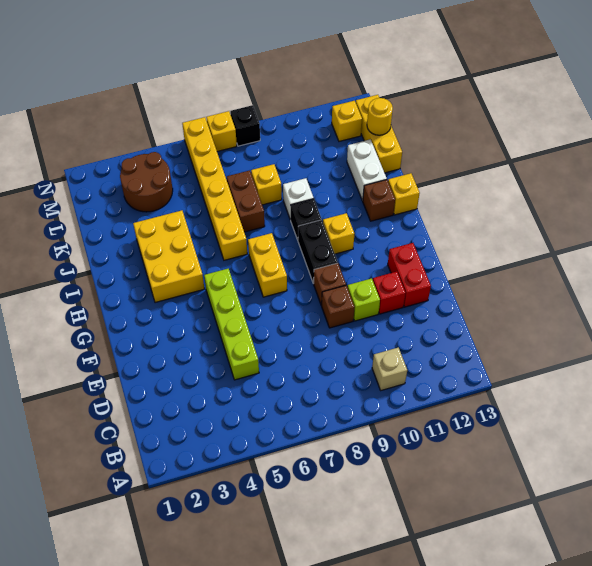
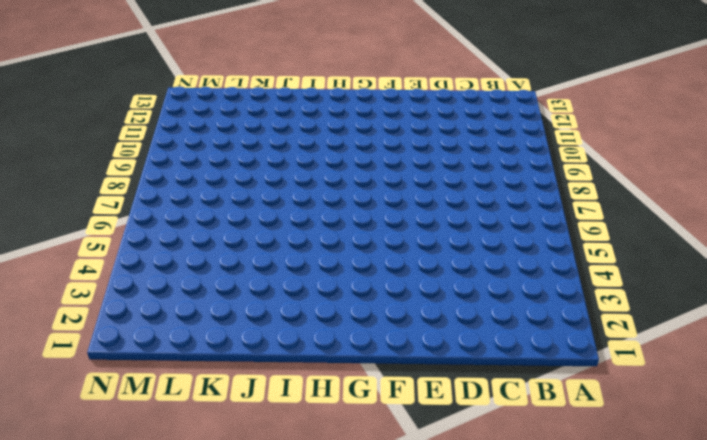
none -> tan brick B10 level 1
none -> lime brick D5:G5 level 1
none -> brown brick E9 level 1

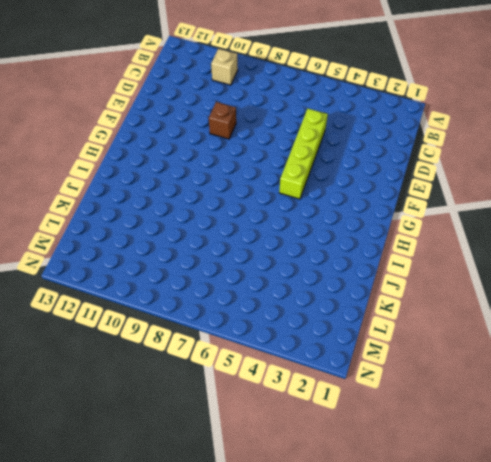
none -> lime brick E10 level 1
none -> red brick E11 level 1
none -> red brick E12:F12 level 1

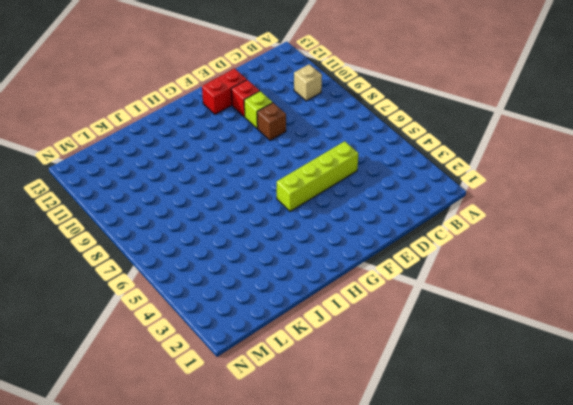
none -> brown brick F9 level 1
none -> yellow brick G7:H7 level 1
none -> black brick G9:H9 level 1

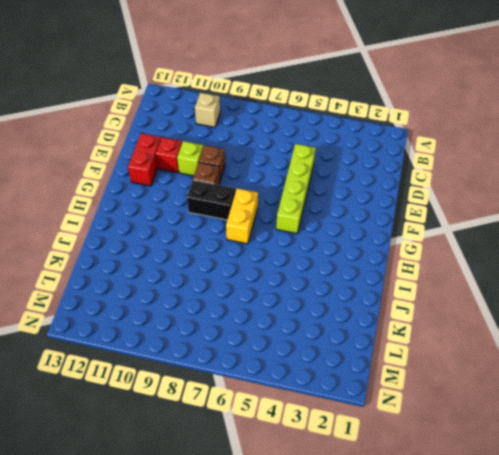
black brick G8:G9 level 1 -> black brick G9:H9 level 1
none -> yellow brick H3:J4 level 1
none -> yellow brick H10 level 1
none -> yellow brick I6:N6 level 1

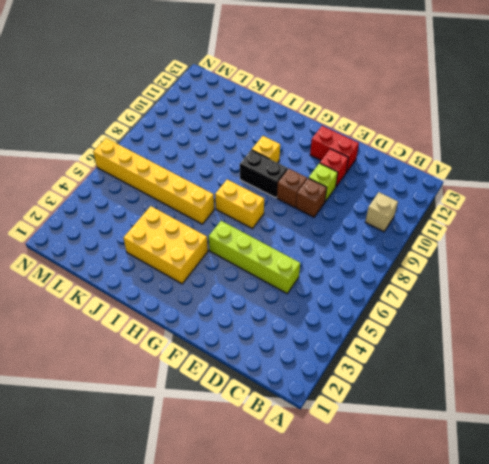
none -> black brick I9 level 1
none -> brown brick I12 level 1
none -> yellow brick I13 level 1

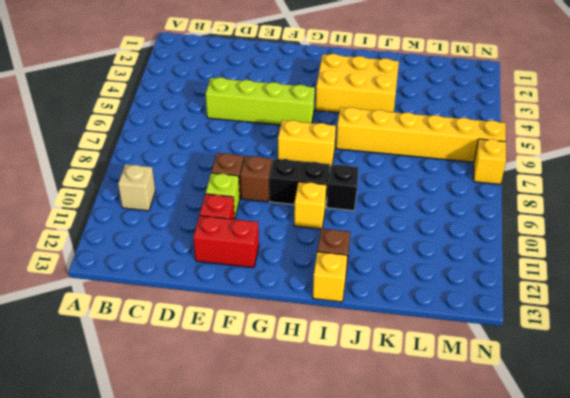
none -> brown brick J7:K7 level 1
none -> white brick J9 level 1
none -> white brick J12:K12 level 1

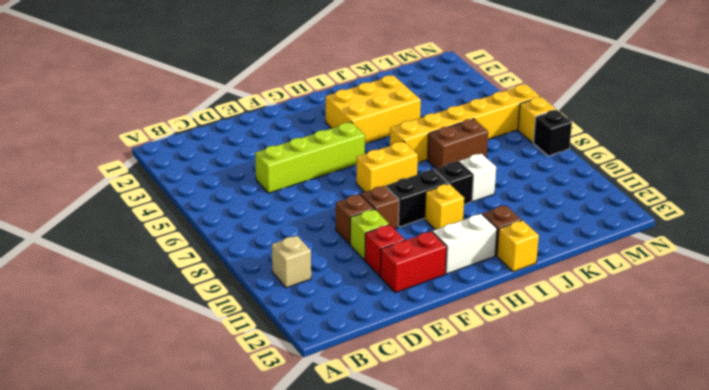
white brick G12:H12 level 1 -> white brick J12:K12 level 1
none -> yellow brick K8 level 1
none -> yellow brick K13:M13 level 1
none -> brown round brick L3:M4 level 1

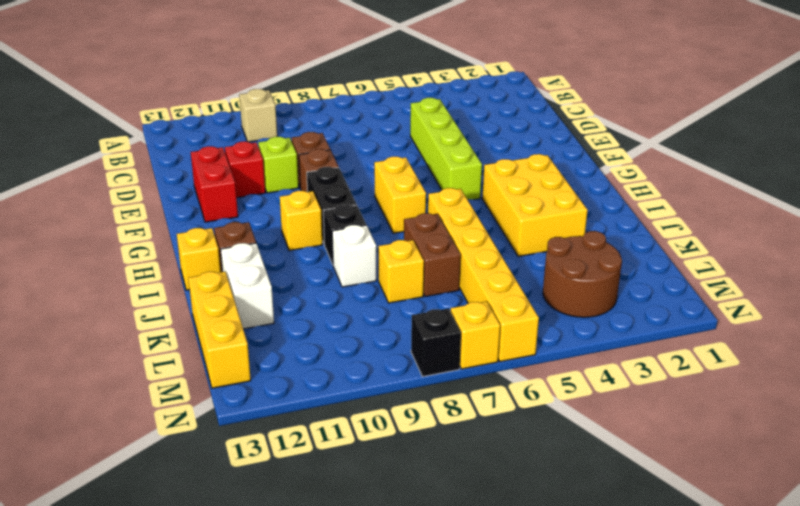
none -> yellow brick M12 level 1
none -> yellow round brick L13 level 2

